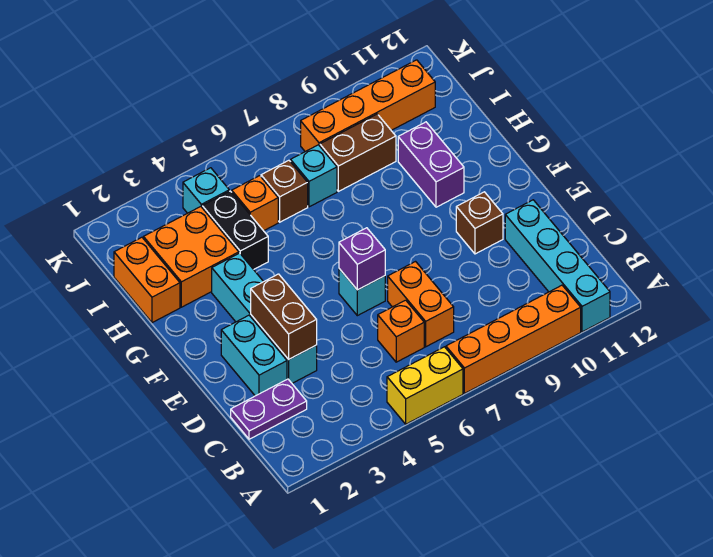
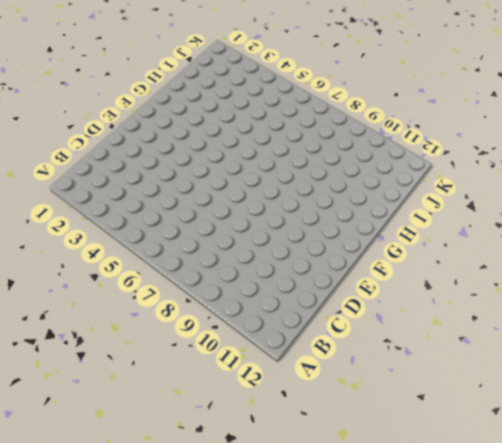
none -> yellow brick A5:A6 level 1
none -> orange brick A7:A10 level 1
none -> cyan brick A11:D11 level 1

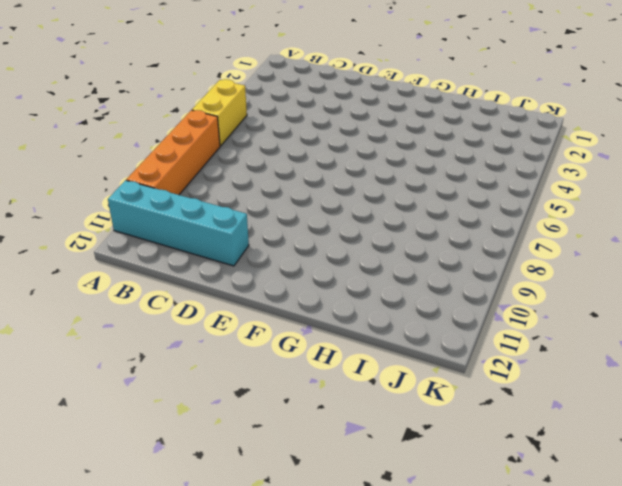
none -> purple plate C1:C2 level 1
none -> orange brick C6 level 1
none -> orange brick C7:D7 level 1

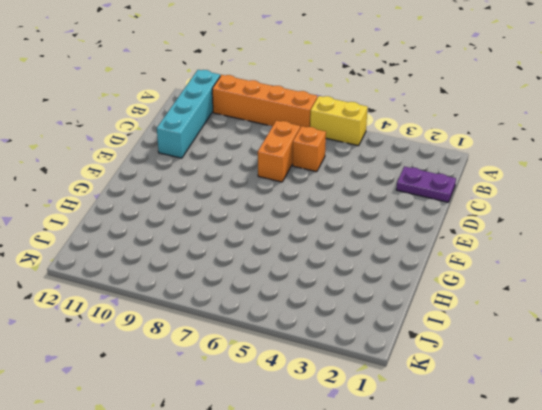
none -> cyan brick D2:E2 level 1
none -> cyan brick D3:G3 level 1
none -> cyan brick E6 level 1

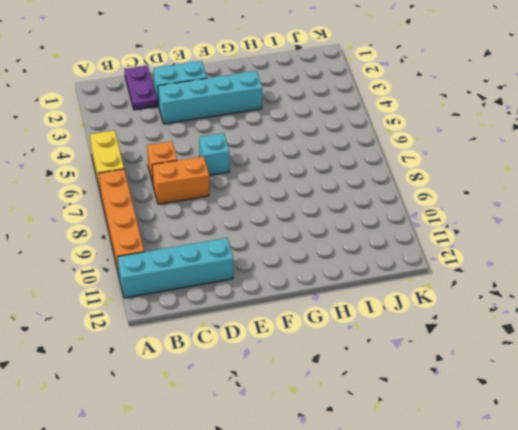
none -> brown brick E10 level 1
none -> purple brick G10:H10 level 1
none -> orange brick H1:I1 level 1

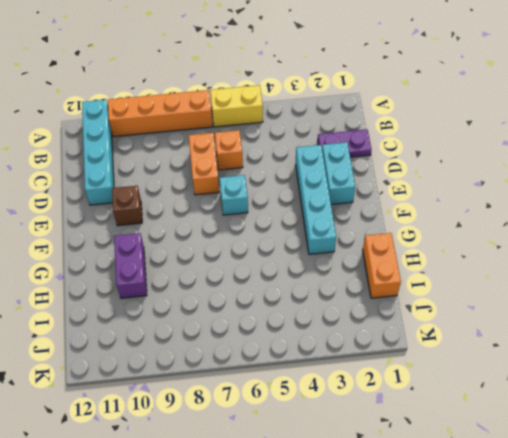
none -> orange brick H2:I3 level 1
none -> black brick H4:I4 level 1
none -> orange brick I5 level 1

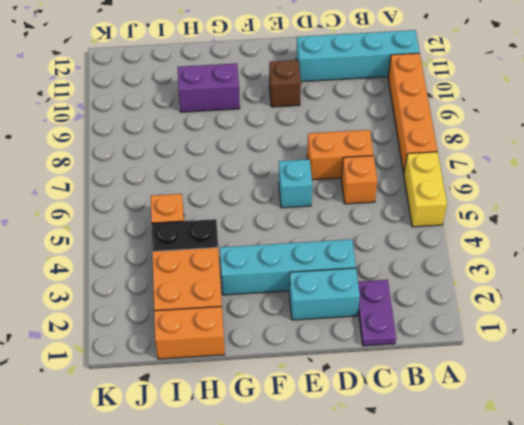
none -> brown brick I6 level 1
none -> cyan brick I7 level 1
none -> brown brick I8:I9 level 1

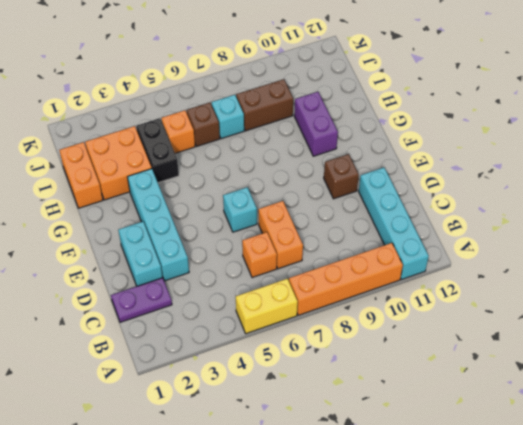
none -> cyan brick J4 level 1
none -> orange brick J8:J11 level 1
none -> brown brick D3:E3 level 2

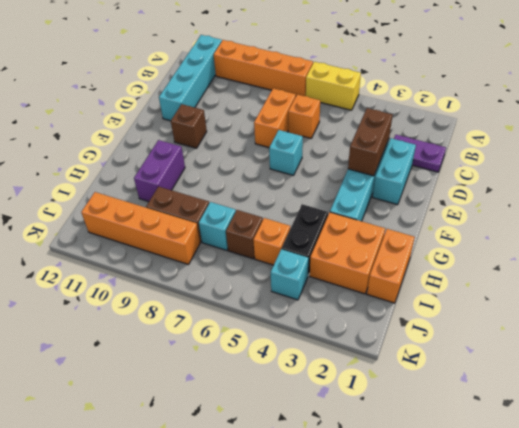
none -> purple brick E6 level 2

